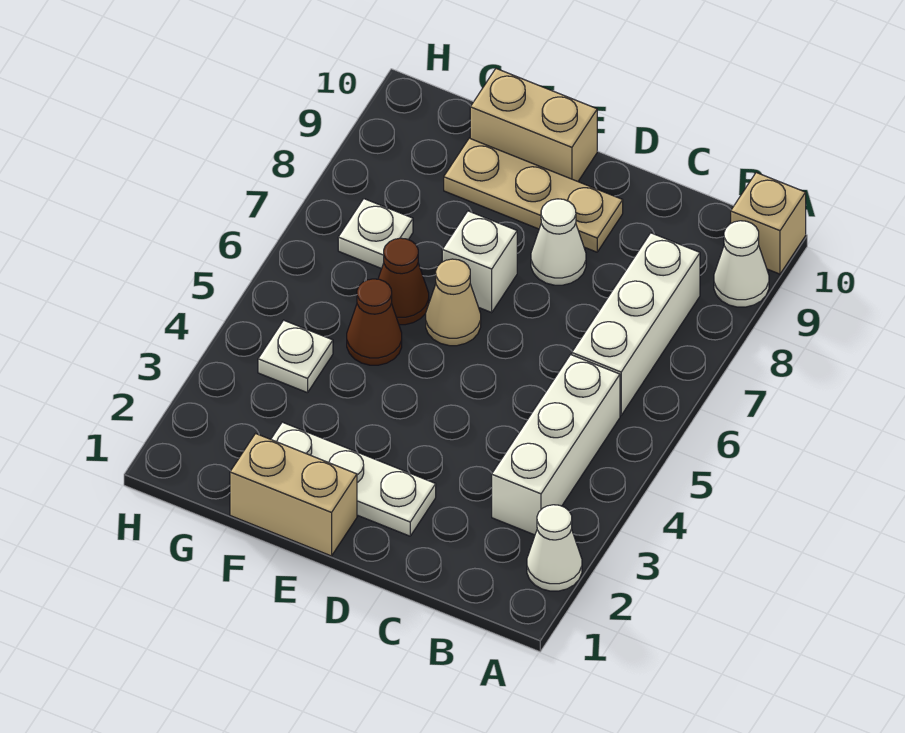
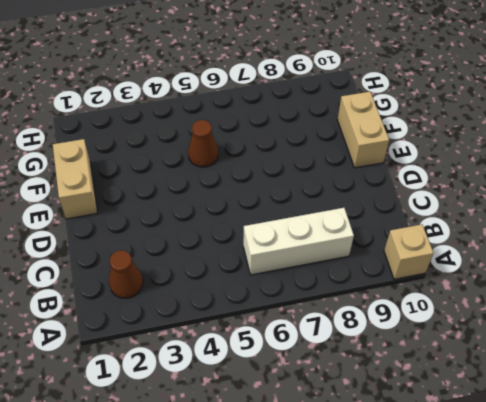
brown cone B2 level 1 -> brown cone F6 level 1
none -> white cone A2 level 1
none -> white cone A9 level 1
none -> white brick B3:B5 level 1

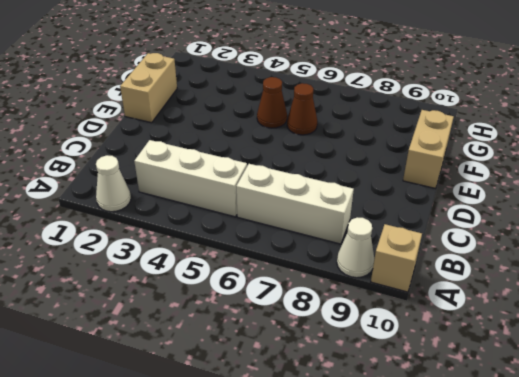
none -> white plate D2:F2 level 1
none -> white cone D8 level 1
none -> tan plate D9:F9 level 1

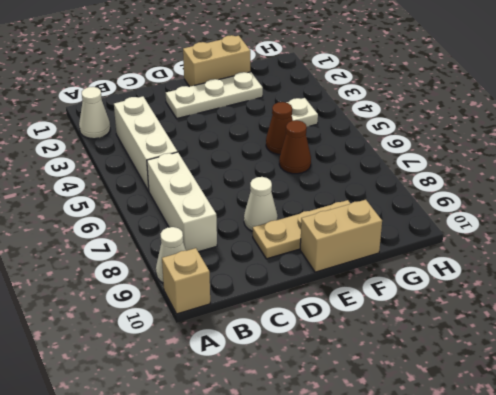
none -> tan cone E6 level 1
none -> white brick E7 level 1
none -> white plate G7 level 1

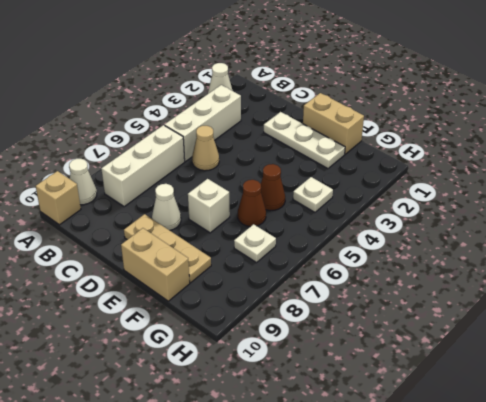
tan cone C5 level 1 -> tan cone E6 level 1

